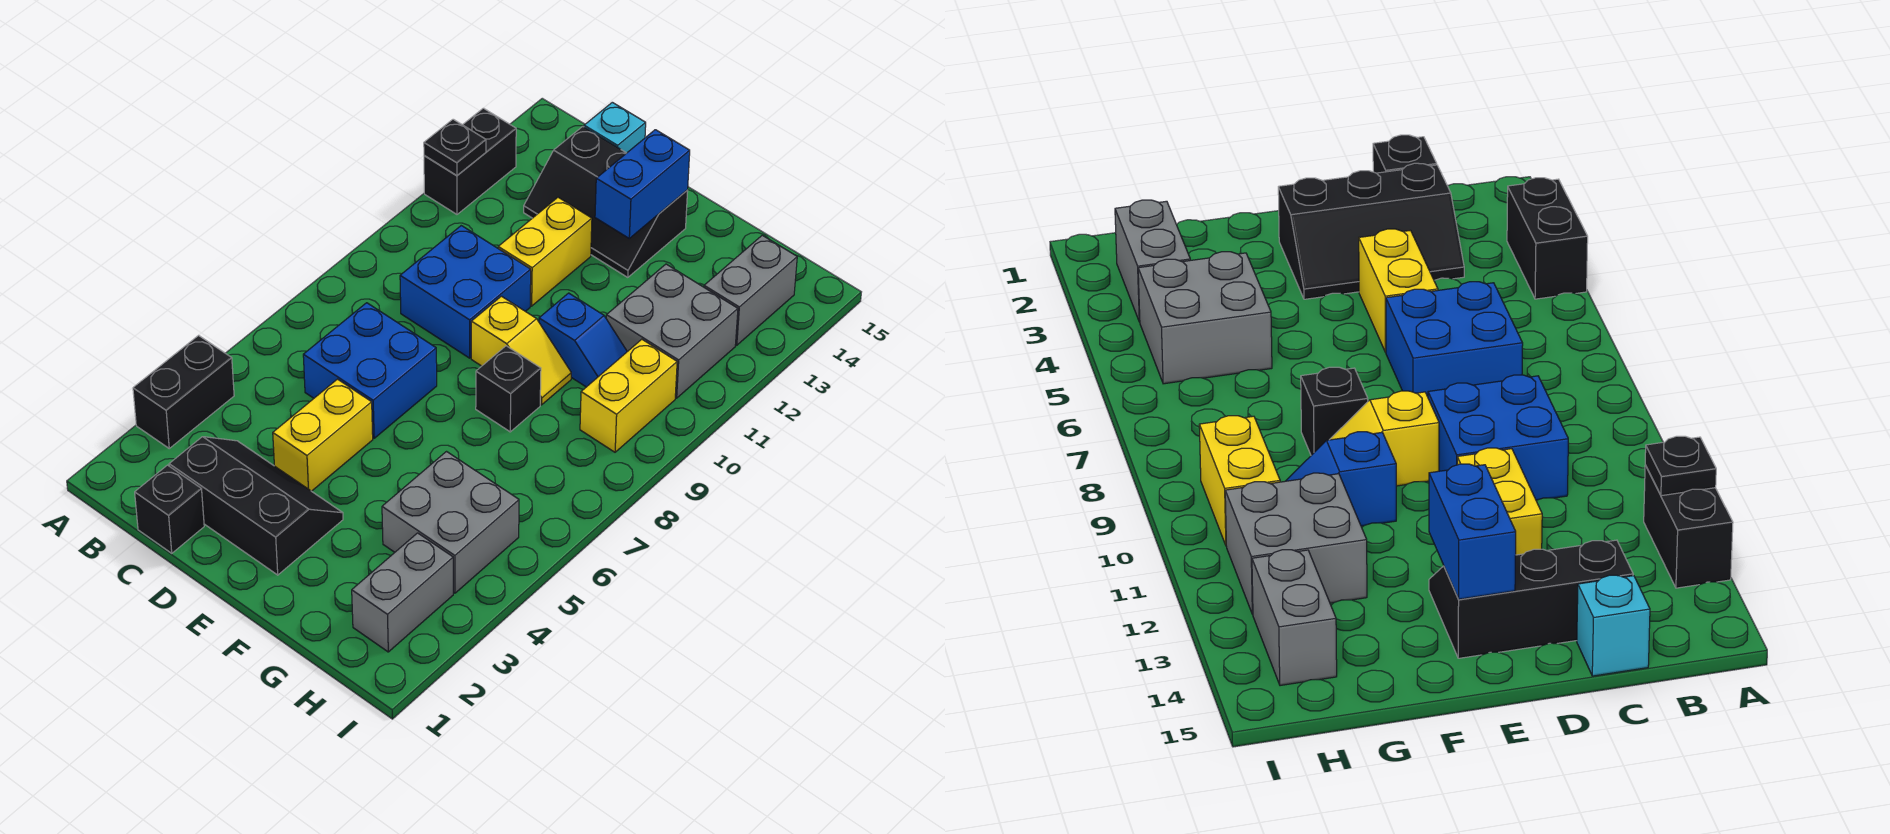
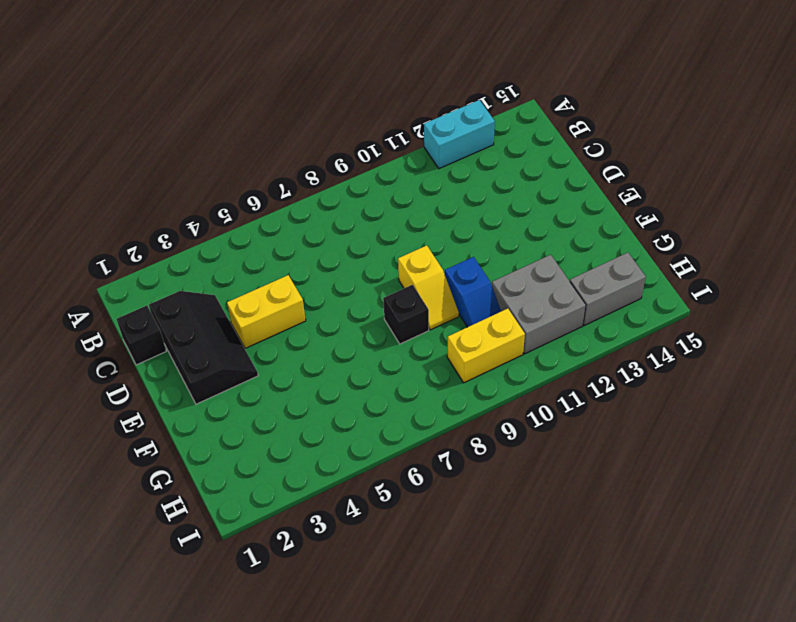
cyan brick A12:A13 level 1 -> black brick A12:A13 level 1
none -> black brick A3:A4 level 1
none -> blue brick C6:D7 level 1
none -> blue brick C9:D10 level 1

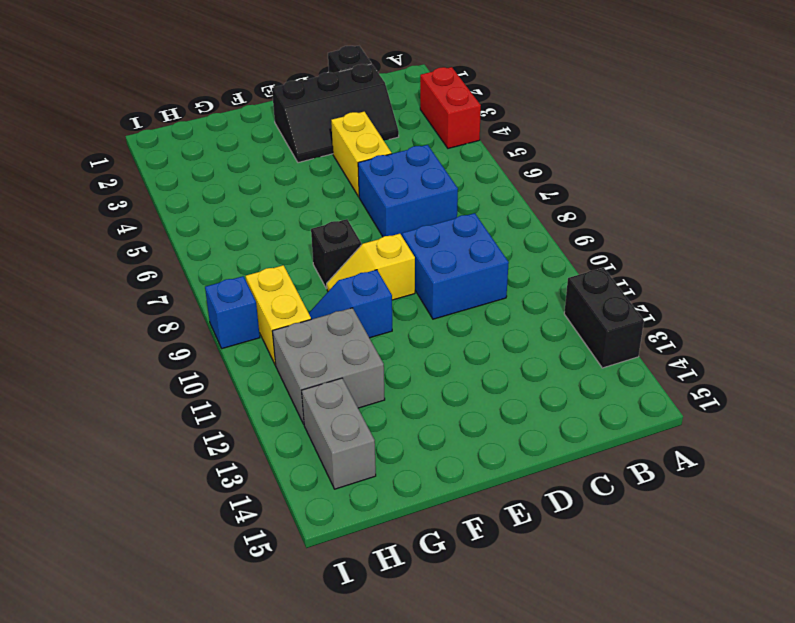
red brick A3:A4 level 1 -> black brick A3:A4 level 1
blue brick I9 level 1 -> none
none -> black slope C13:E14 level 1 top 14
none -> cyan brick C15 level 1
none -> yellow brick D11:D12 level 1

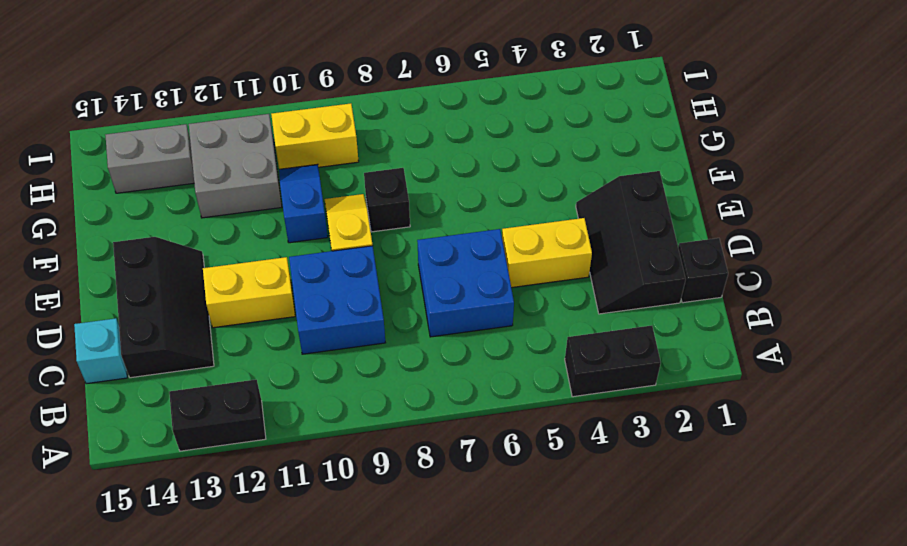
none -> grey brick G4:H5 level 1
none -> grey brick H2:H3 level 1
none -> black plate A12 level 2

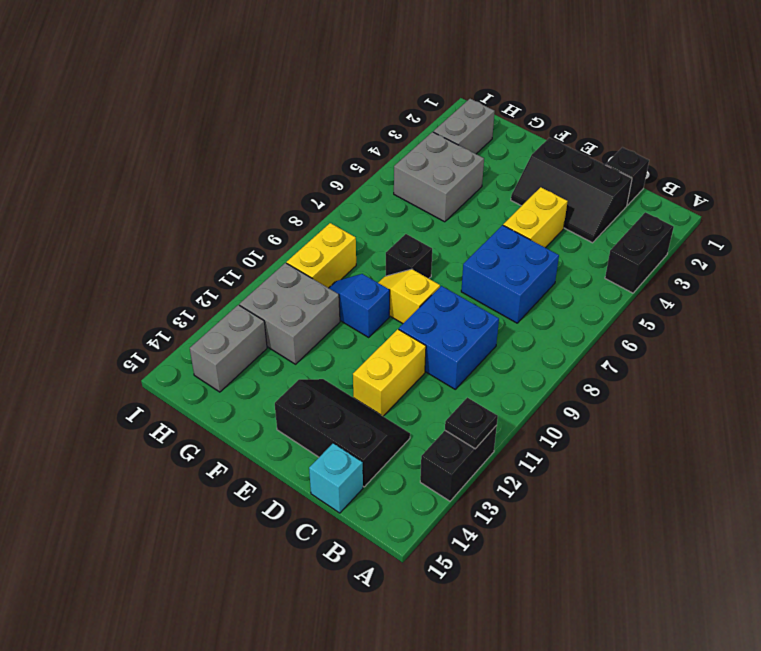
none -> blue brick E13:E14 level 2

